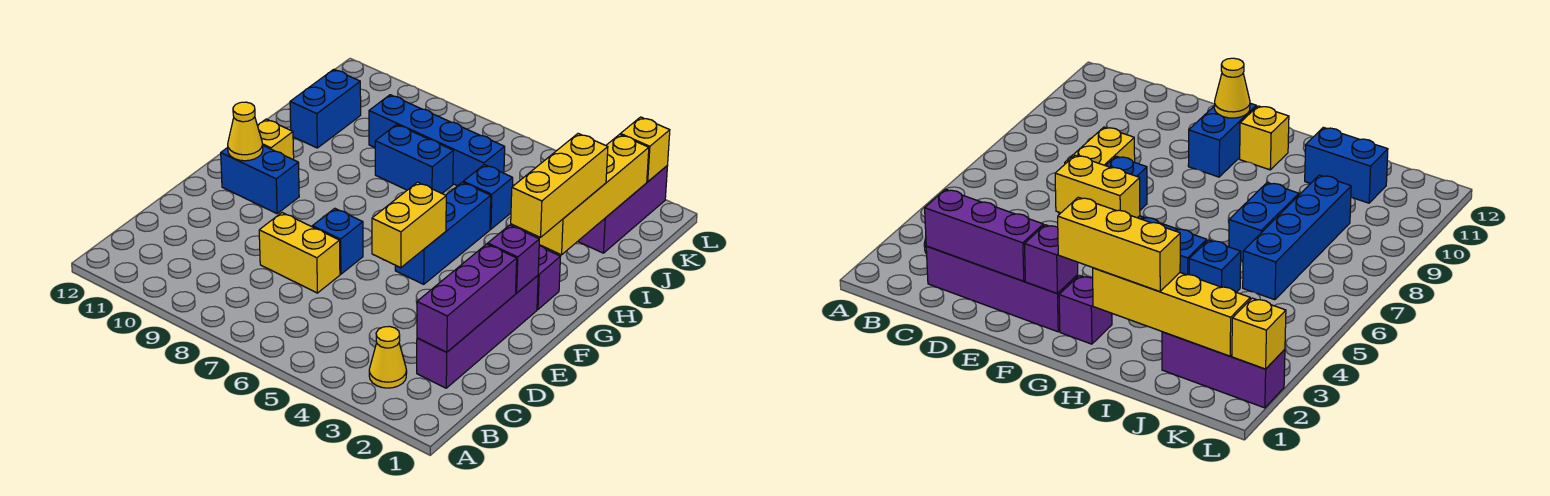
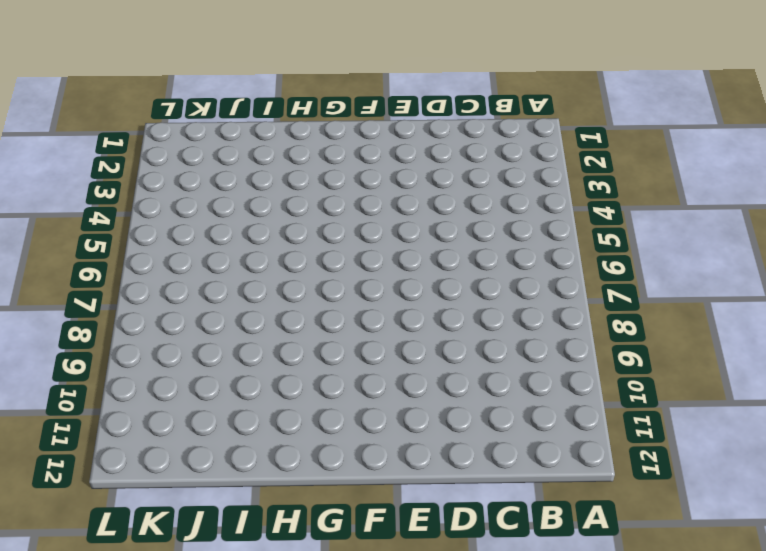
none -> yellow cone B3 level 1
none -> purple brick C2:F2 level 1
none -> yellow brick D7:D8 level 1

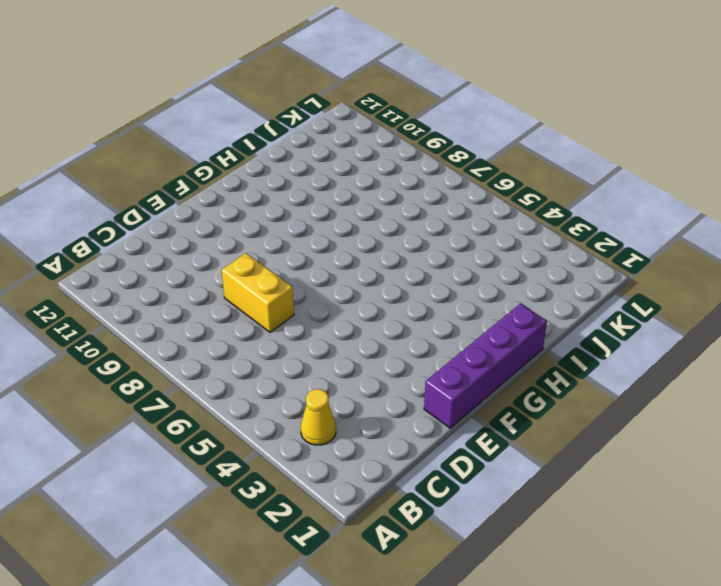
purple brick E1:H1 level 1 -> purple brick C2:F2 level 1
none -> blue brick E7 level 1
none -> blue brick F5:H5 level 1
none -> blue brick F10:F11 level 1

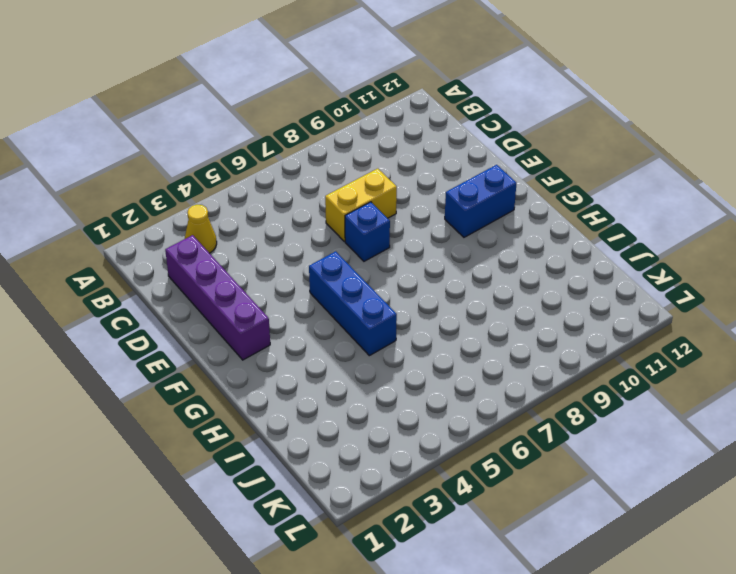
none -> purple brick G2 level 1
none -> yellow brick G11 level 1
none -> blue brick I5 level 1

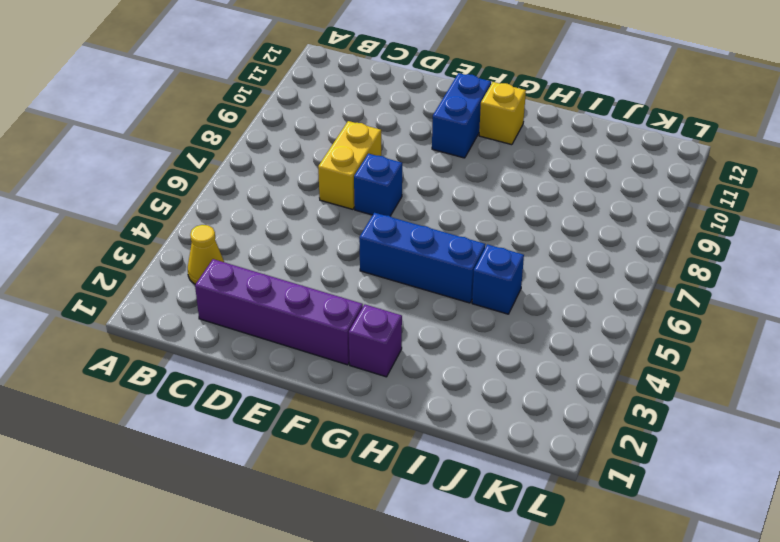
none -> blue brick I7:I8 level 1
none -> blue brick I11:J11 level 1
none -> purple brick J2:L2 level 1

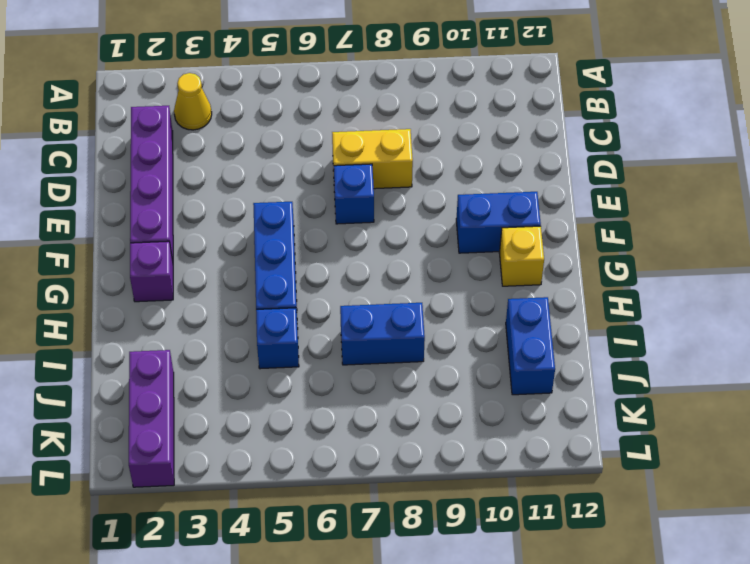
none -> blue brick J6:J9 level 1
none -> purple brick C2:E2 level 2
none -> yellow brick E5:F5 level 2

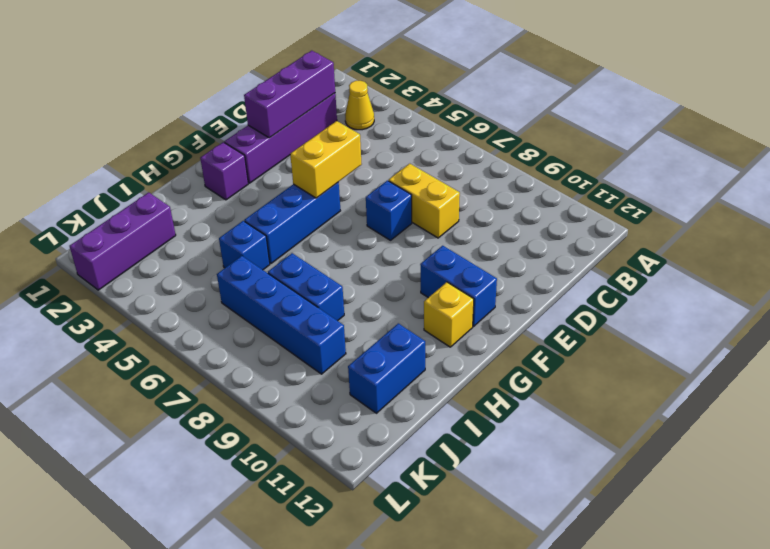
none -> purple brick F2 level 2
none -> yellow cone F11 level 2
none -> yellow brick H2:K2 level 2

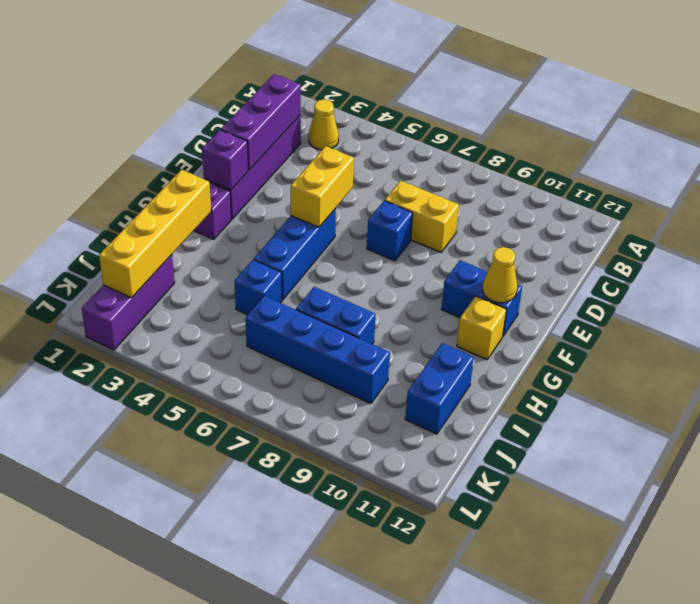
none -> yellow brick L2 level 2
none -> yellow brick G2:I2 level 3

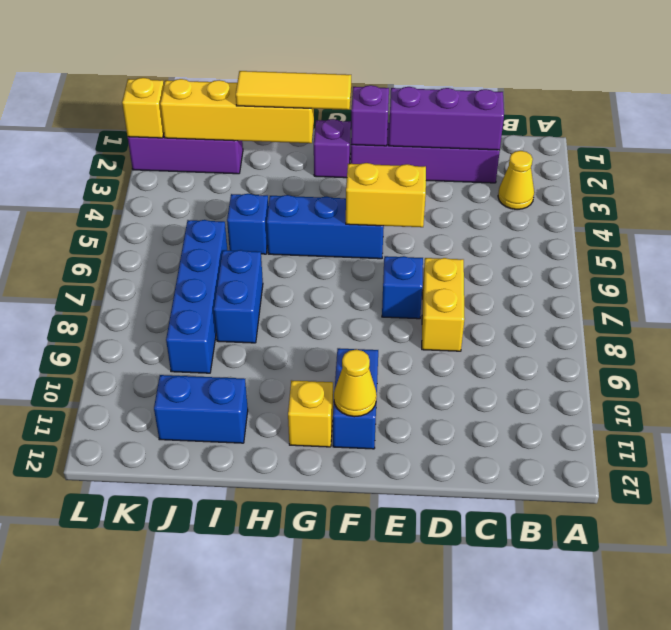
yellow tile G2:I2 level 3 -> yellow brick G2:I2 level 3

